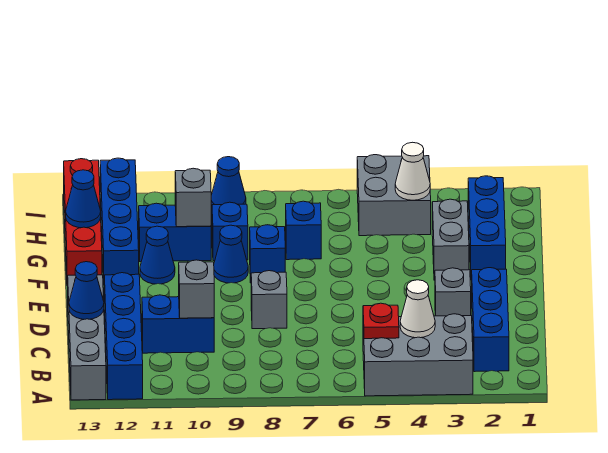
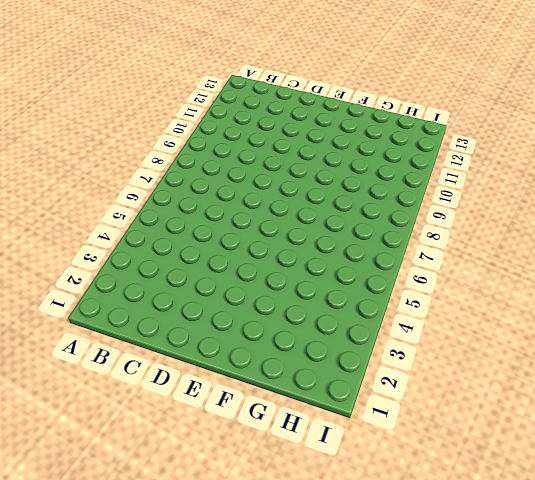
none -> grey brick A3:B5 level 1
none -> blue brick A12:D12 level 1
none -> grey brick A13:D13 level 1

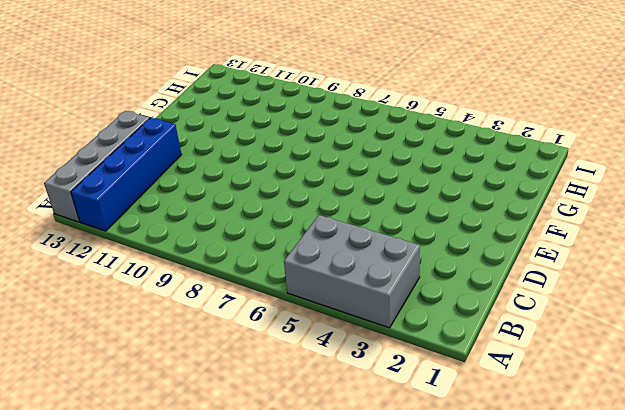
none -> blue brick B2:D2 level 1
none -> blue brick C10:C11 level 1
none -> grey brick D3 level 1

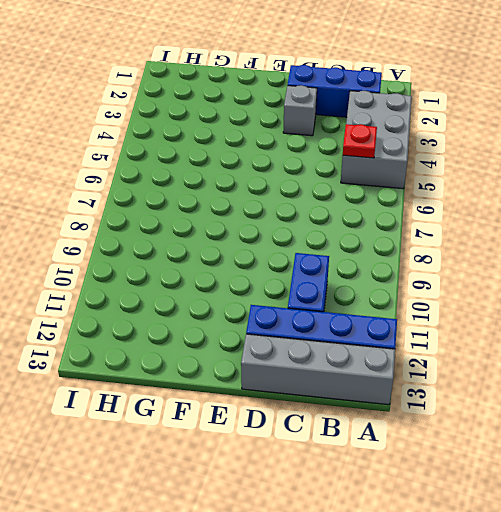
none -> grey brick D8 level 1
none -> blue brick F2:H2 level 1
none -> grey brick F3:G3 level 1

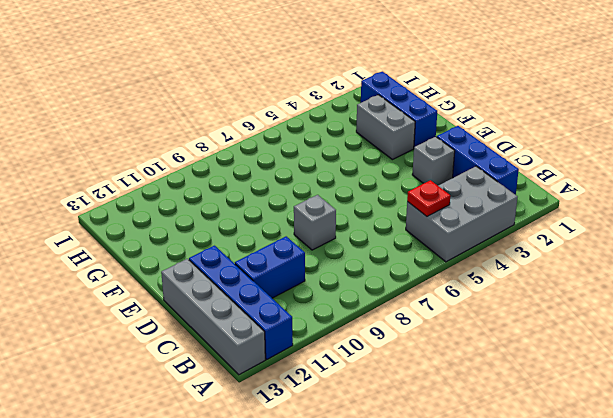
none -> blue brick F8 level 1
none -> blue cone F9 level 1
none -> blue cone F11 level 1

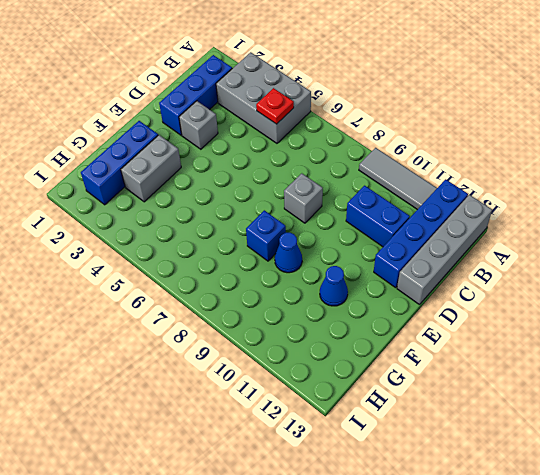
grey tile A9:A11 level 1 -> none
none -> blue brick F12:I12 level 1
none -> red brick F13:I13 level 1
none -> blue brick G7 level 1

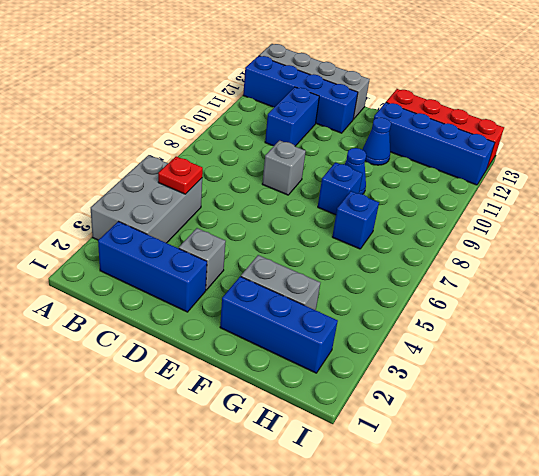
none -> blue brick G9 level 1
none -> blue brick G10:G11 level 1
none -> grey brick H4:I5 level 1

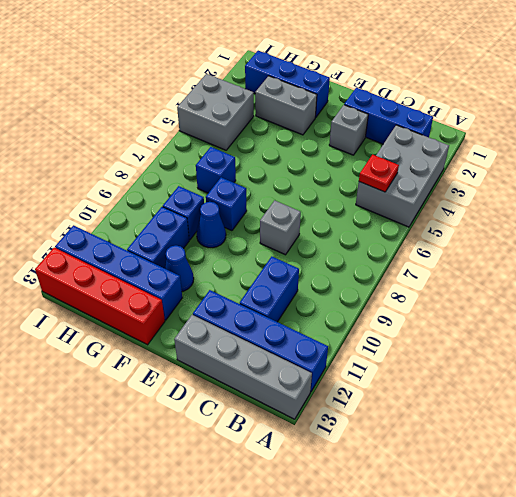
none -> blue cone I9 level 1
none -> white cone B4 level 2
none -> grey brick C10 level 2

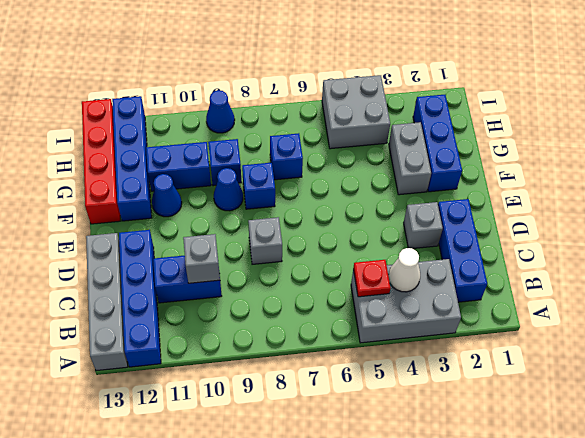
none -> blue cone C13 level 2
none -> grey brick G10 level 2
none -> blue cone G13 level 2

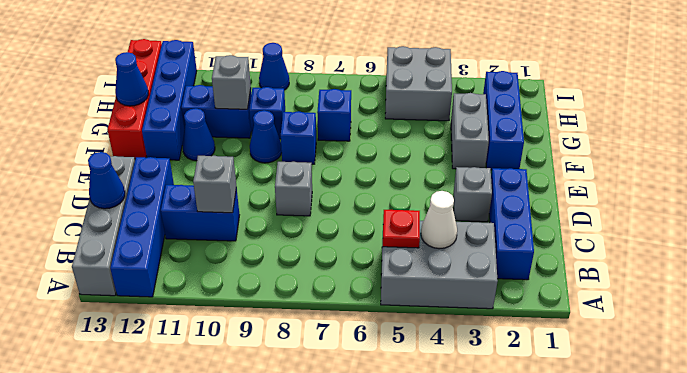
none -> white cone H4 level 2

